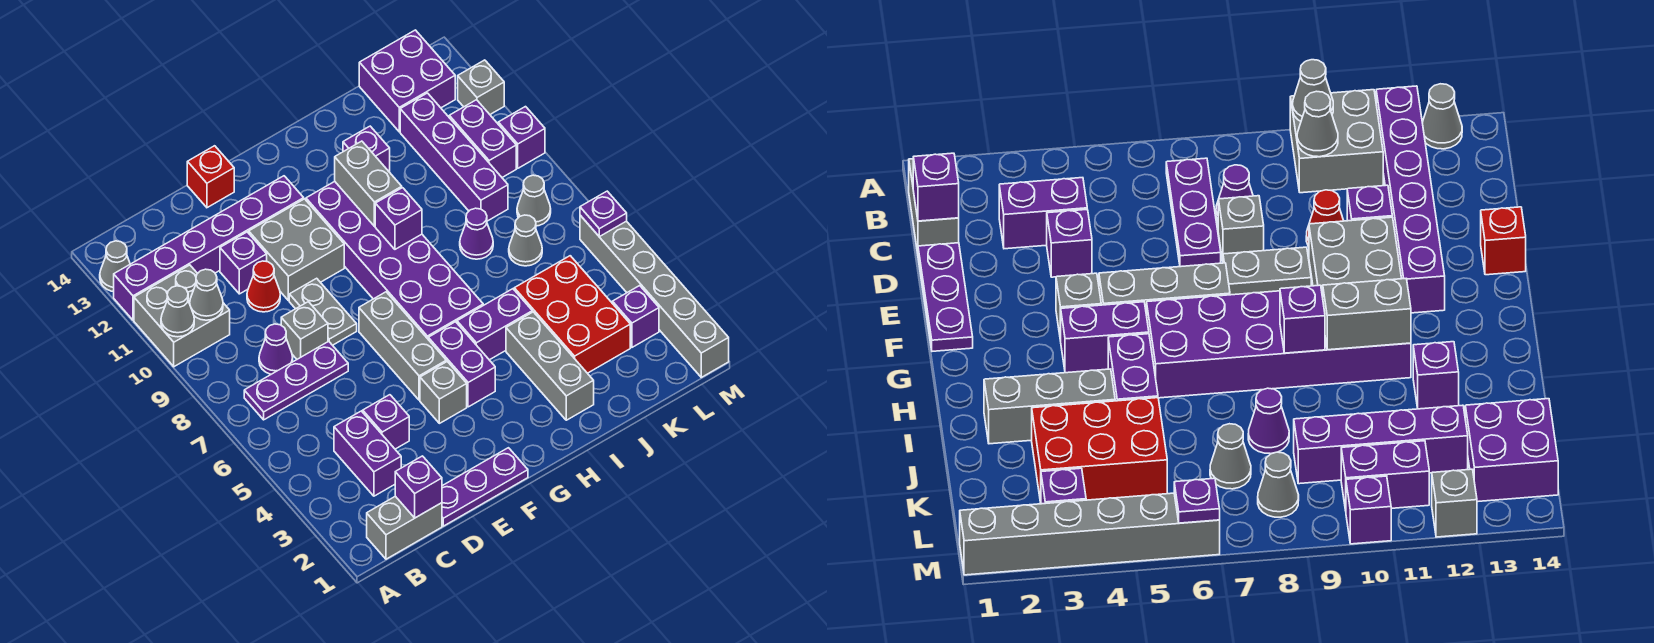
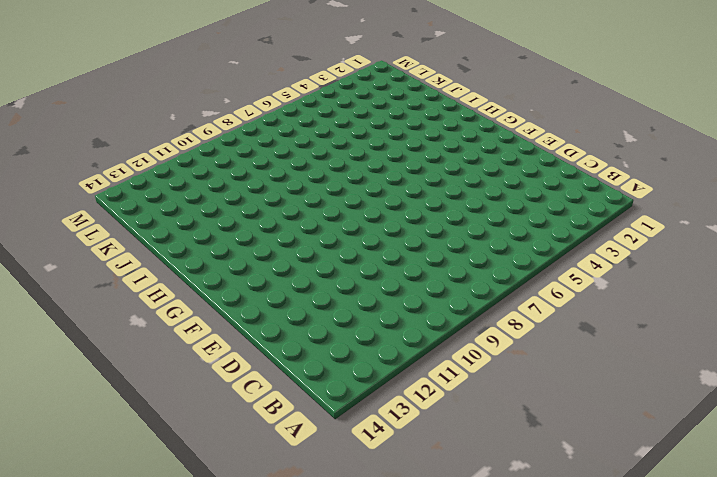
none -> grey brick A10:B11 level 1
none -> purple brick A12:F12 level 1
none -> grey cone A13 level 1
none -> grey brick B1:C1 level 1

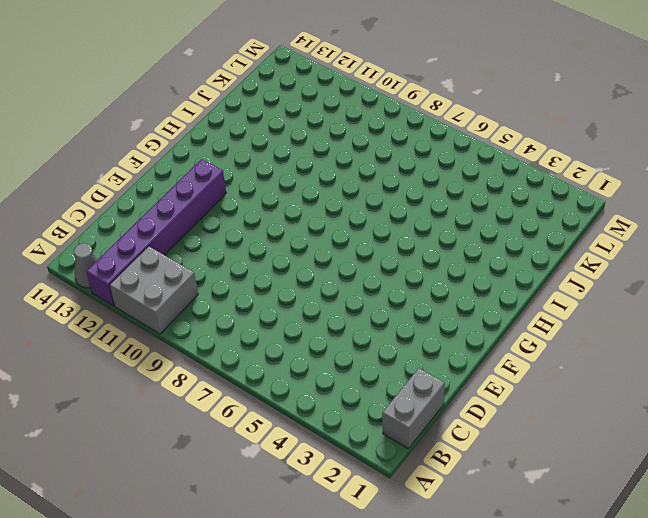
none -> purple plate B7:D7 level 1
none -> purple brick C3:C4 level 1
none -> purple cone C8 level 1
none -> purple plate D1:F1 level 1

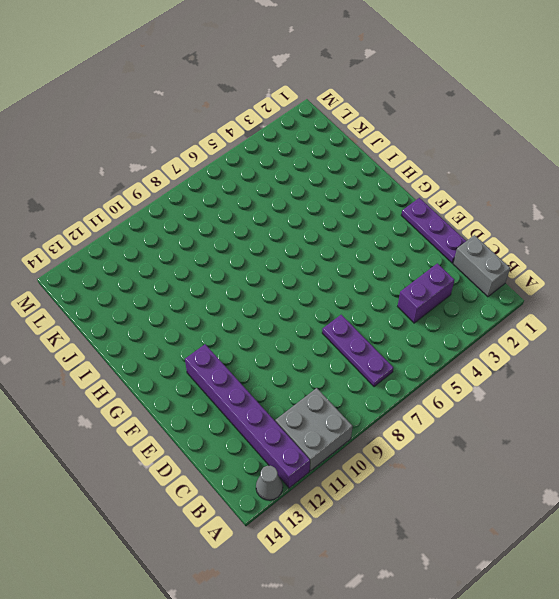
none -> purple cone C8 level 1
none -> purple brick D4 level 1
none -> grey brick D8 level 1
none -> red cone D10 level 1

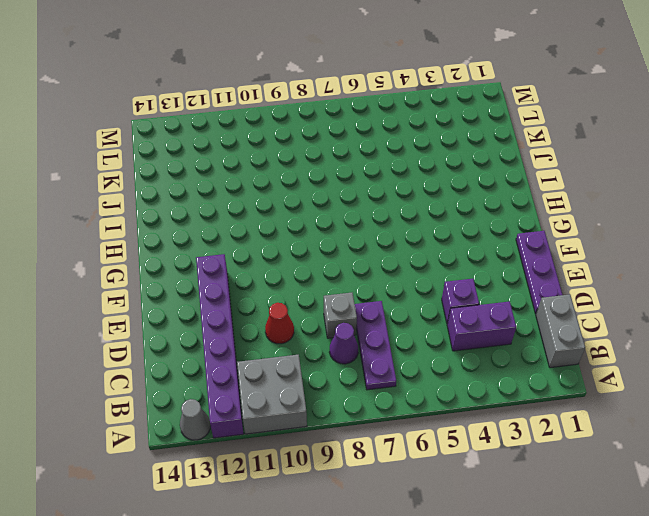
none -> purple brick D11 level 1
none -> grey plate E8:E9 level 1
none -> grey brick E10:F11 level 1
none -> red brick E14 level 1

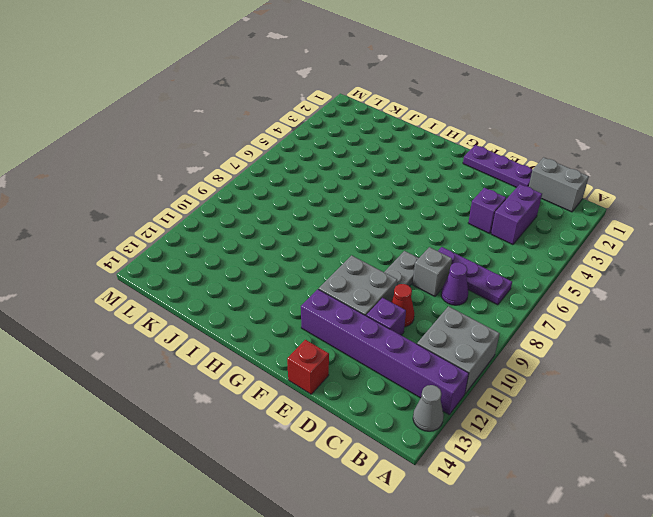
none -> grey brick F4 level 1
none -> grey brick F5:F7 level 1
none -> purple brick G4:G5 level 1
none -> purple brick G6:H11 level 1

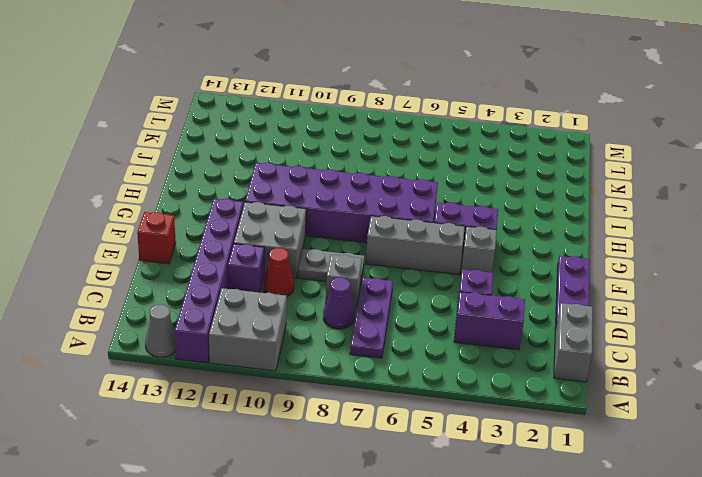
none -> purple brick H5:I5 level 1
none -> grey brick I2:I4 level 1
none -> purple brick I12 level 1
none -> red brick J3:K5 level 1

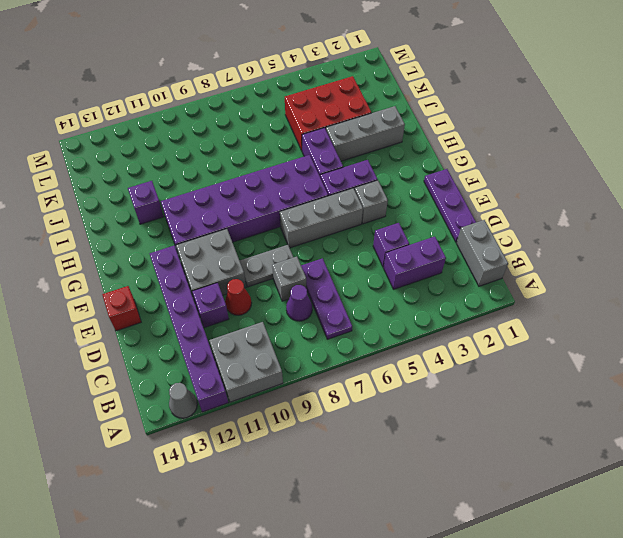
none -> purple cone J8 level 1
none -> grey cone K7 level 1
none -> purple brick K9:K12 level 1
none -> purple brick K13:L14 level 1

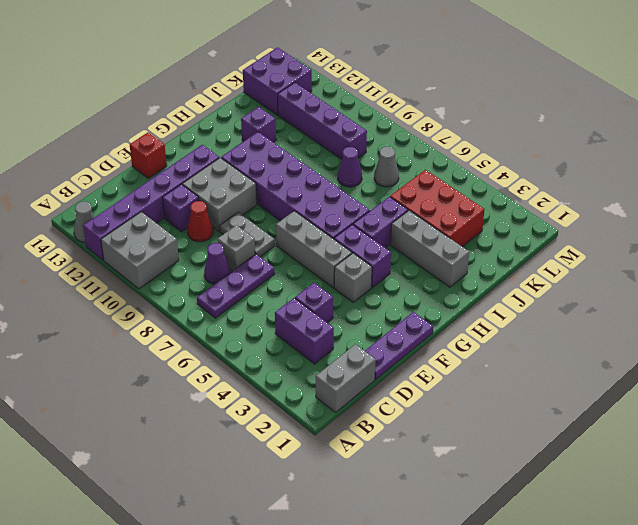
none -> purple brick L3 level 1
none -> grey cone L8 level 1
none -> purple brick L10:L11 level 1
none -> grey brick M1:M6 level 1

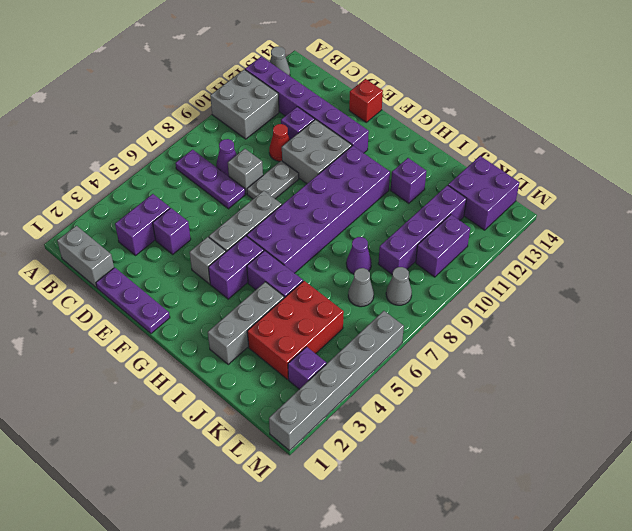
none -> purple brick M10 level 1
none -> grey brick M12 level 1
none -> grey cone A10 level 2
none -> grey cone B10 level 2

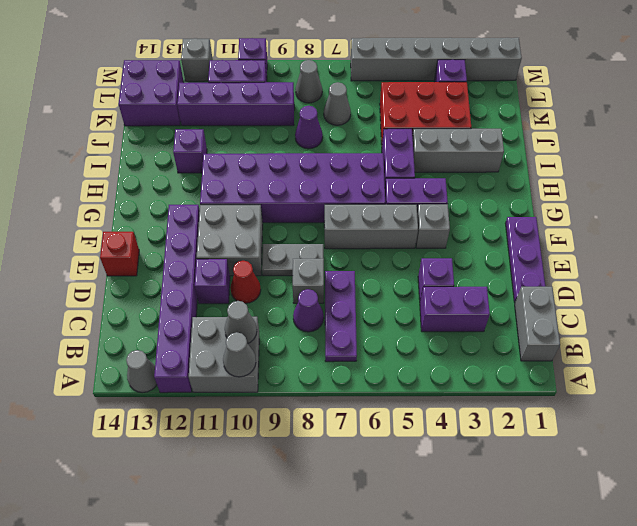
none -> purple brick C1 level 2
none -> purple brick H9 level 2
none -> grey brick H10:H11 level 2
none -> purple plate M6 level 2

